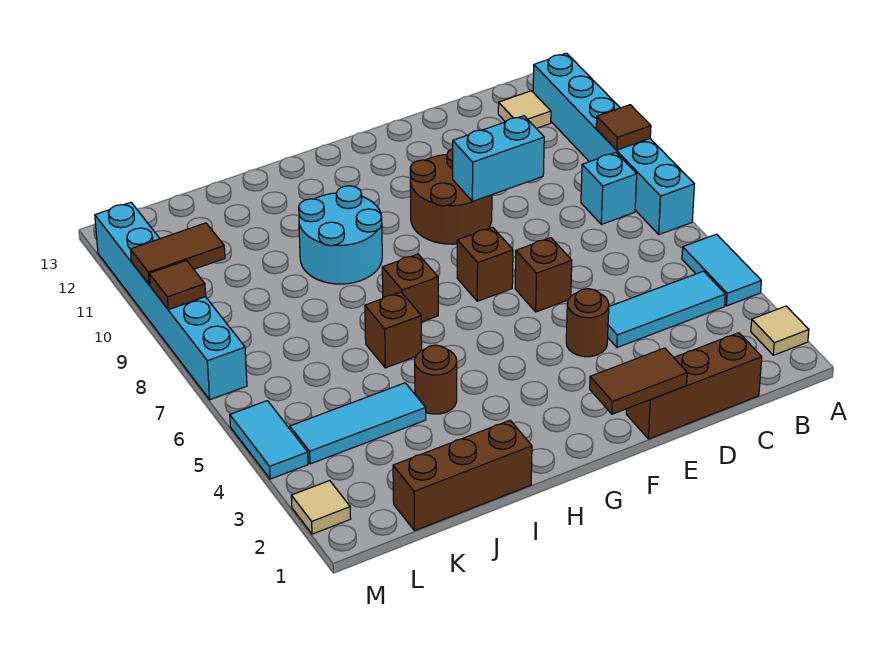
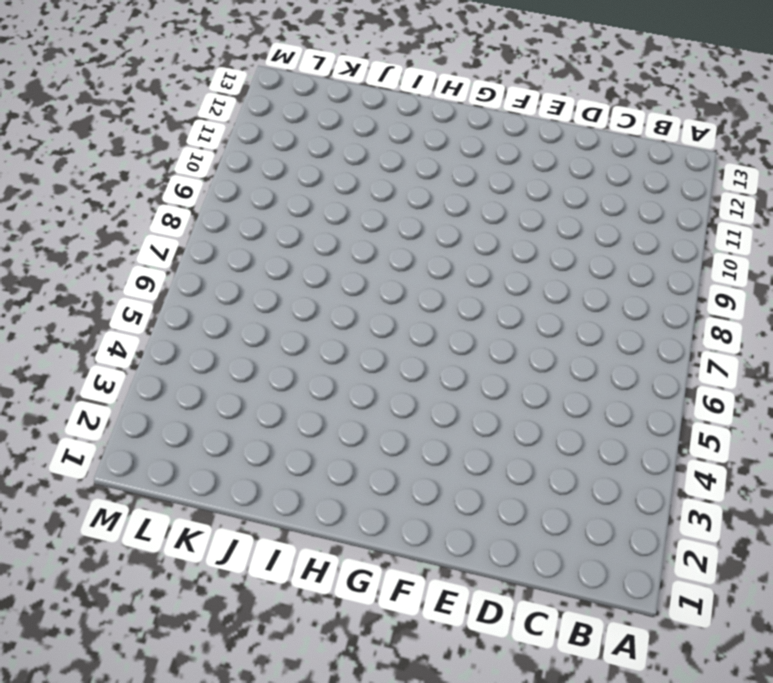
none -> tan tile A2 level 1
none -> cyan tile A4:A5 level 1
none -> cyan brick A7:A12 level 1

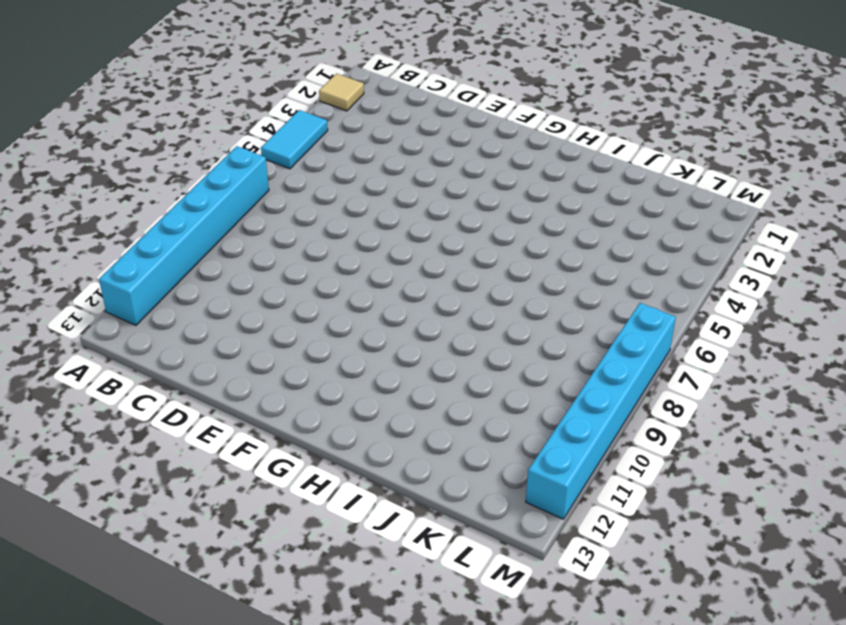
none -> cyan tile B4:D4 level 1
none -> cyan brick B8 level 1
none -> tan tile B12 level 1

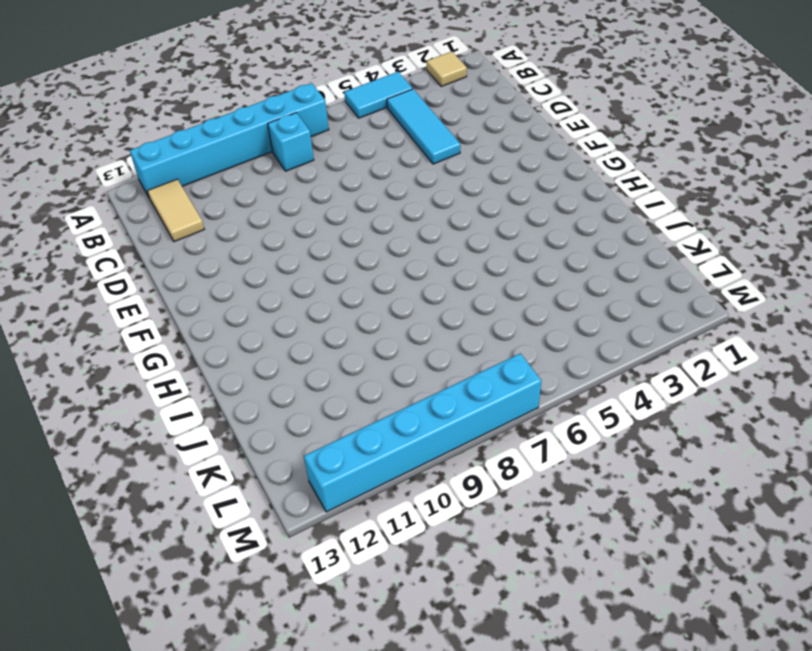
tan tile B12:C12 level 1 -> tan tile B12 level 1
none -> brown brick C1:E1 level 1
none -> brown round brick E4 level 1
none -> brown brick E6 level 1

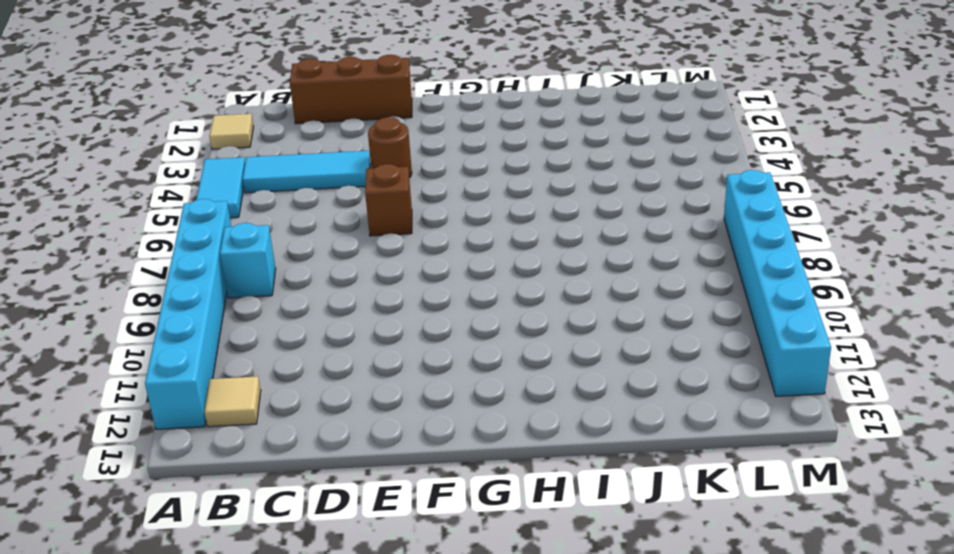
none -> brown round brick E9:F10 level 1
none -> brown brick F7 level 1
none -> brown brick H7 level 1

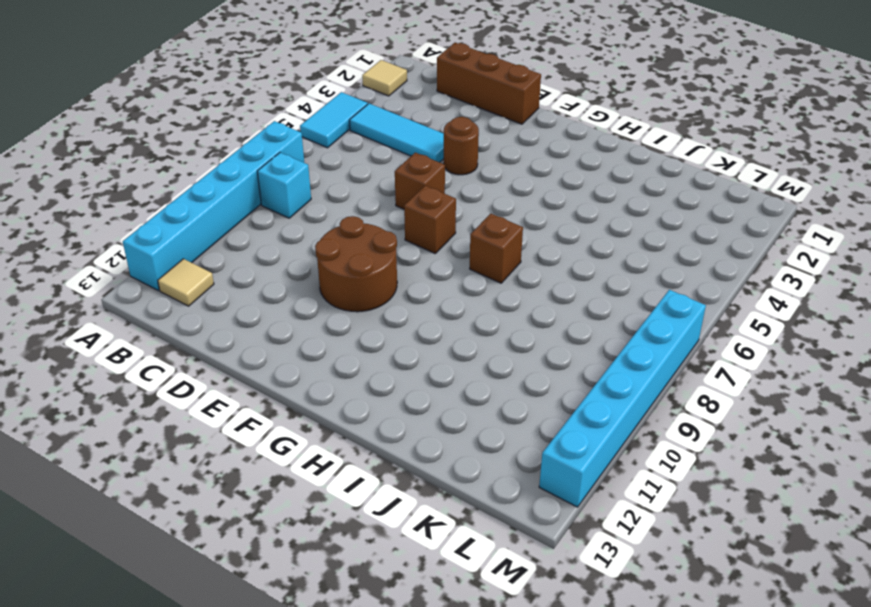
none -> cyan round brick H9:I10 level 1
none -> brown brick I1:K1 level 1
none -> brown round brick I4 level 1

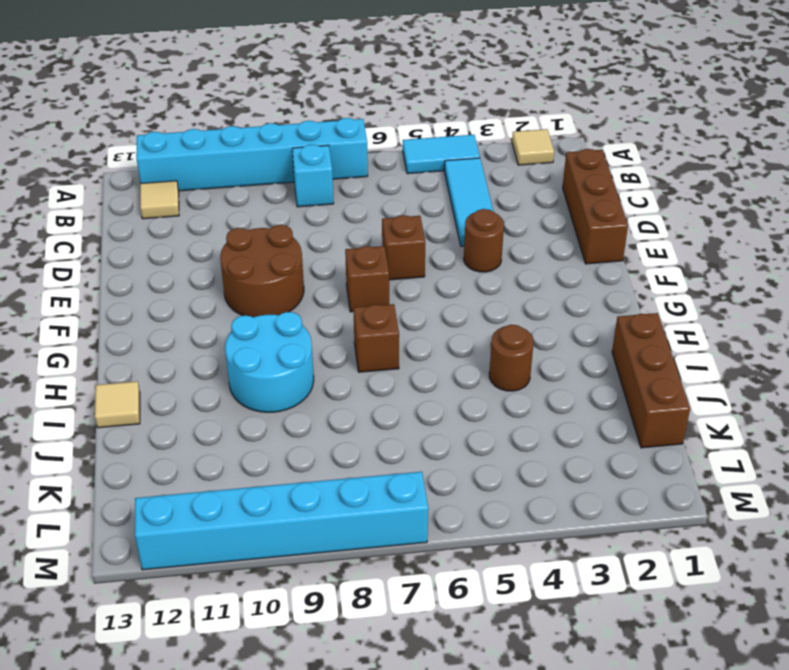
tan tile I13 level 1 -> tan tile M2 level 1
none -> brown brick I6 level 1
none -> cyan tile J4:L4 level 1
none -> cyan tile M4:M5 level 1

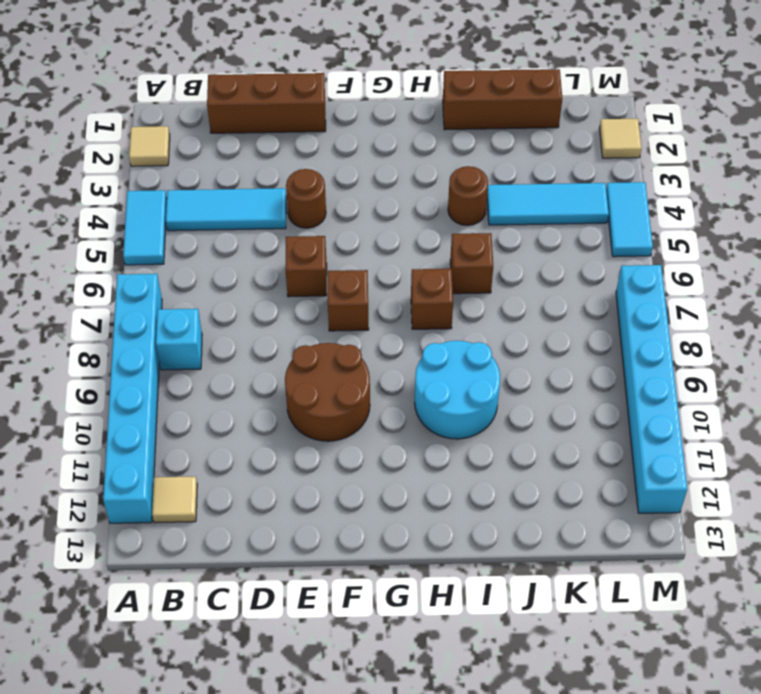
none -> brown tile A9 level 2
none -> cyan brick D9:E9 level 2
none -> brown tile E1:F1 level 2

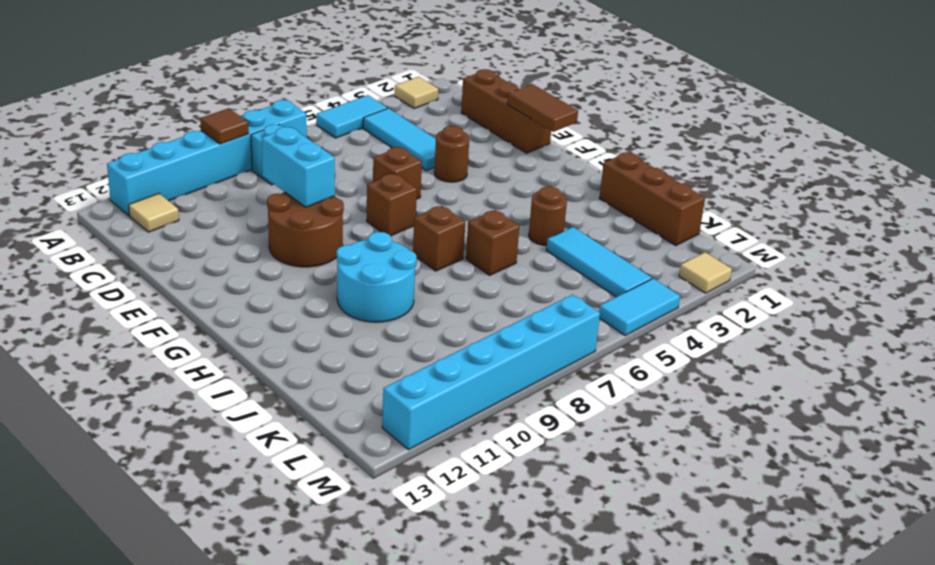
none -> brown tile L10:M10 level 2
none -> brown tile M9 level 2

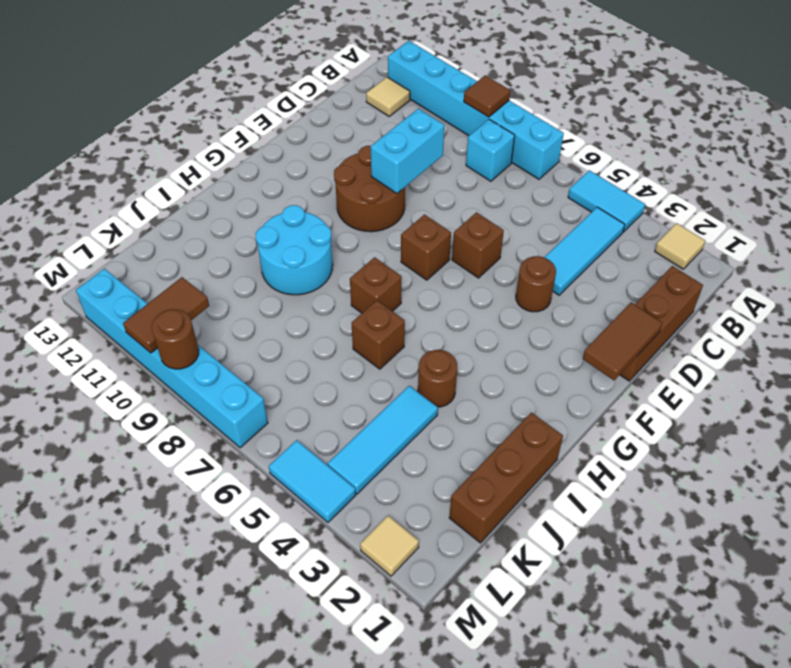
brown round brick M9 level 2 -> brown tile M9 level 2

